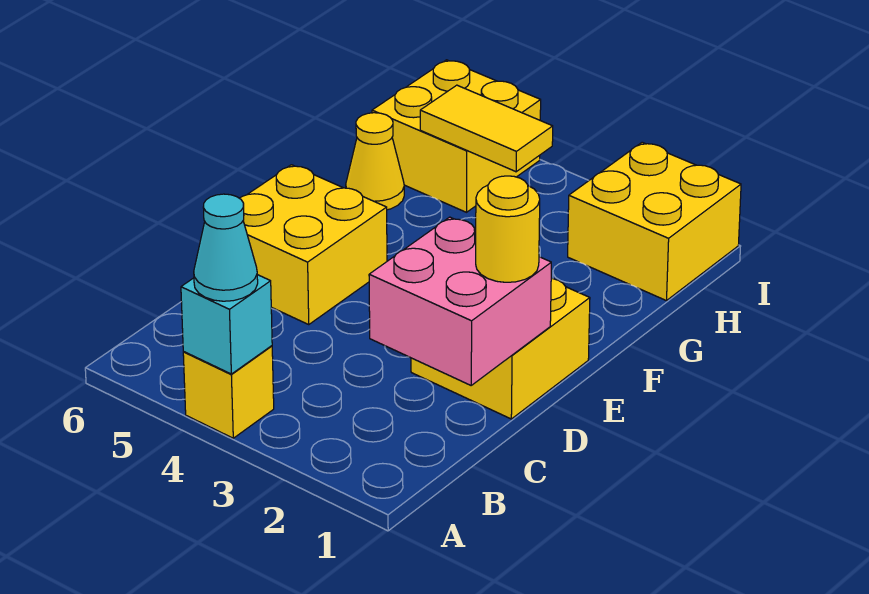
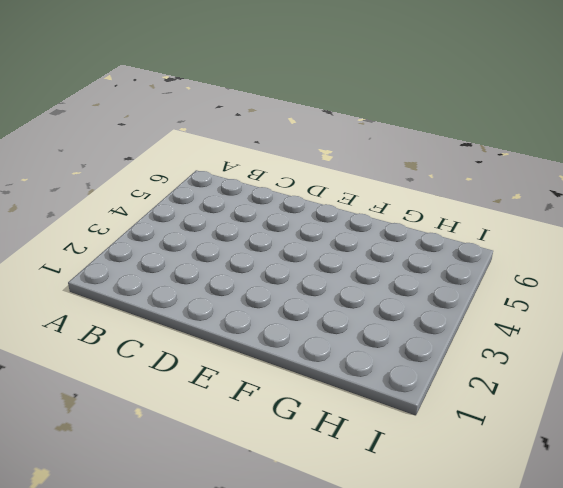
none -> yellow brick A4 level 1
none -> yellow brick D1:E2 level 1

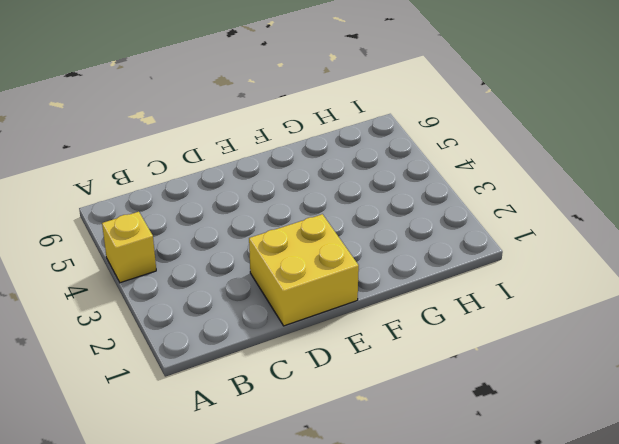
none -> yellow brick D5:E6 level 1
none -> yellow cone G6 level 1

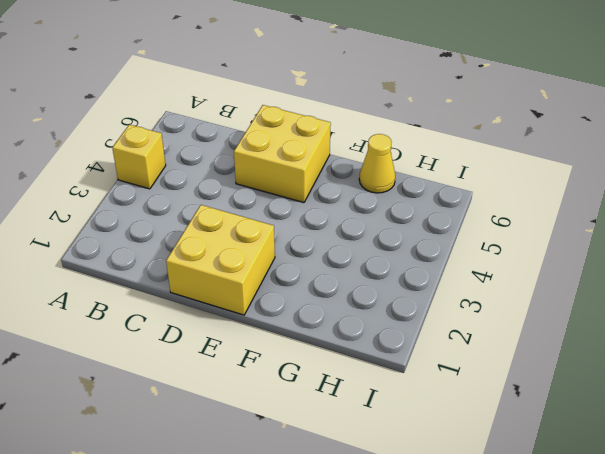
none -> yellow brick H1:I2 level 1
none -> yellow brick H5:I6 level 1

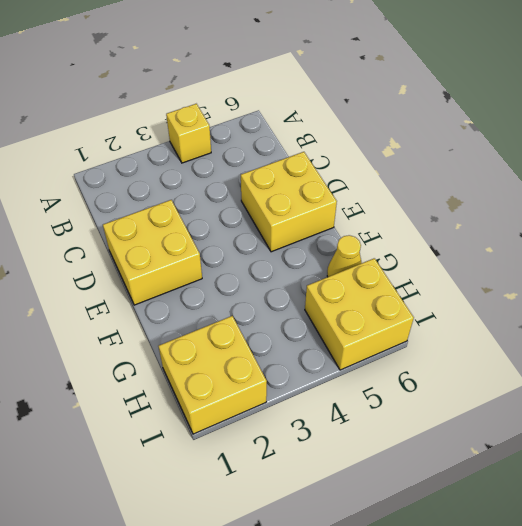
none -> cyan brick A4 level 2
none -> pink brick C1:D2 level 2

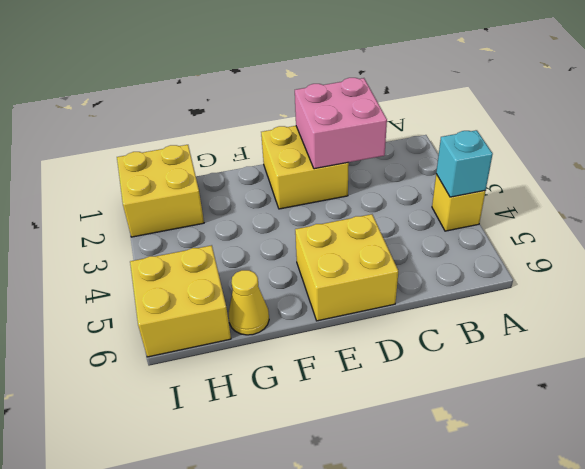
none -> yellow tile H4:H5 level 2
none -> cyan cone A4 level 3

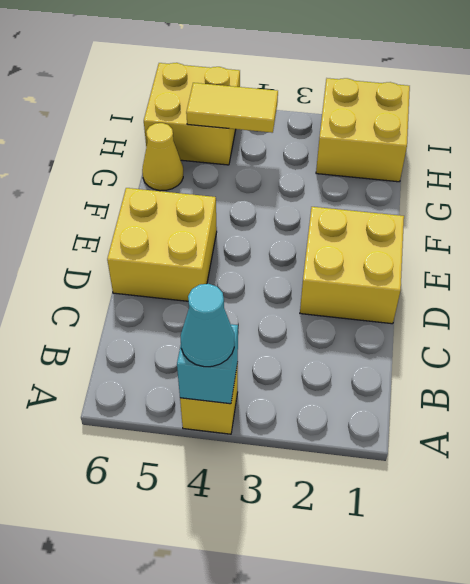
none -> pink brick C1:D2 level 2
none -> yellow round brick D1 level 3

